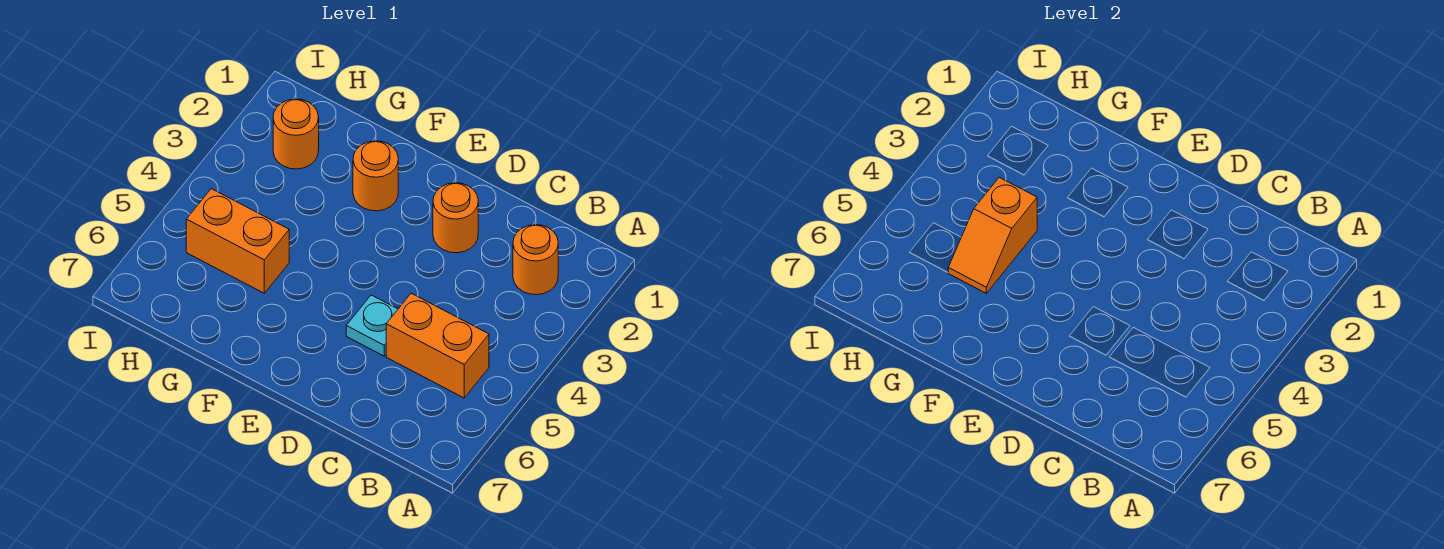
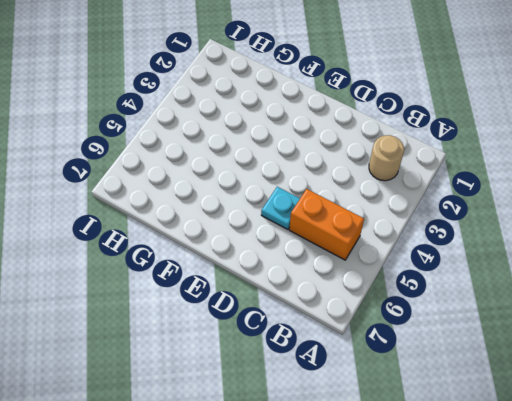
tan round brick B2 level 1 -> orange round brick B2 level 1
none -> orange round brick D2 level 1
none -> orange round brick F2 level 1

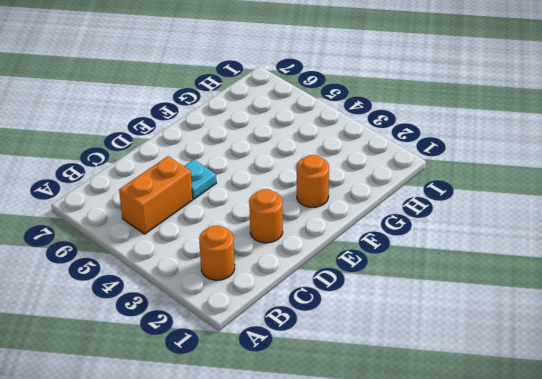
none -> orange brick G5:H5 level 1
none -> orange round brick H2 level 1

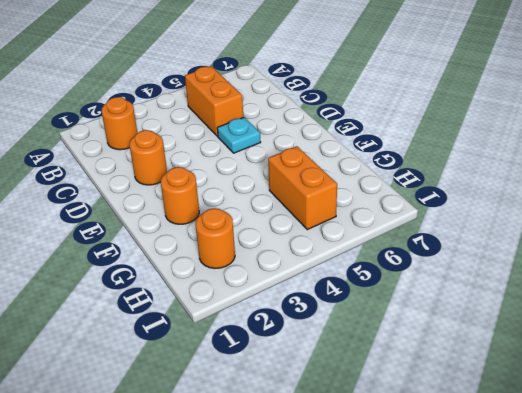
none -> orange slope G4:G5 level 2 top 4

